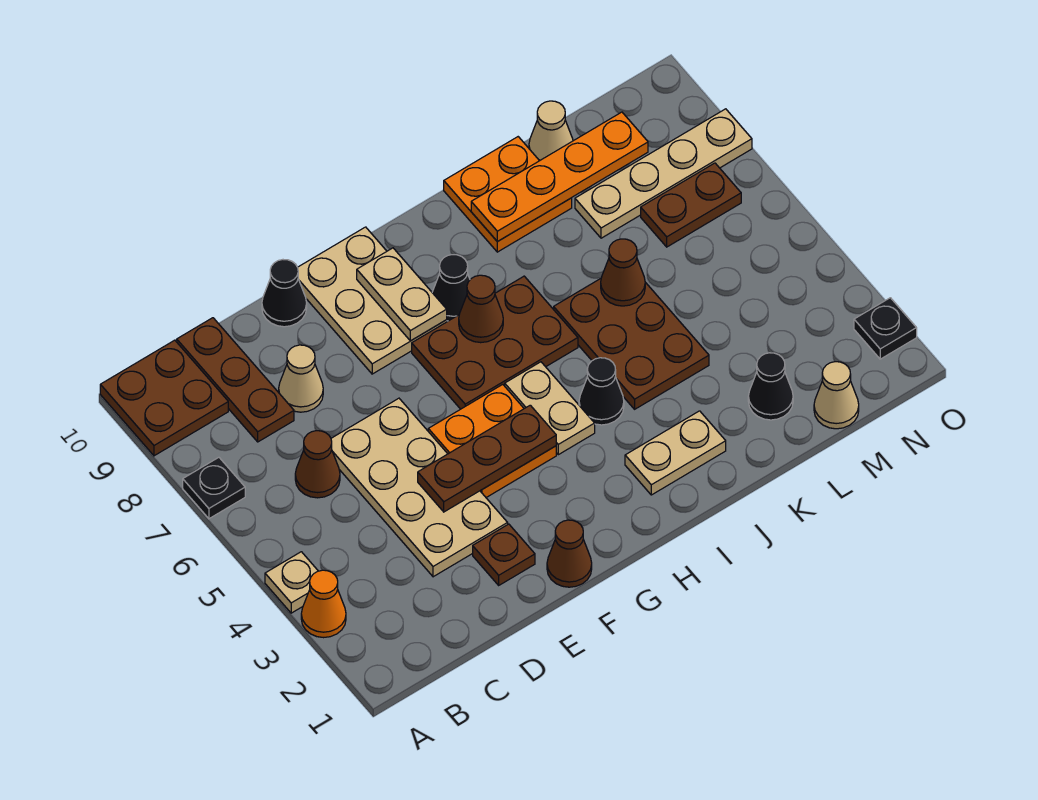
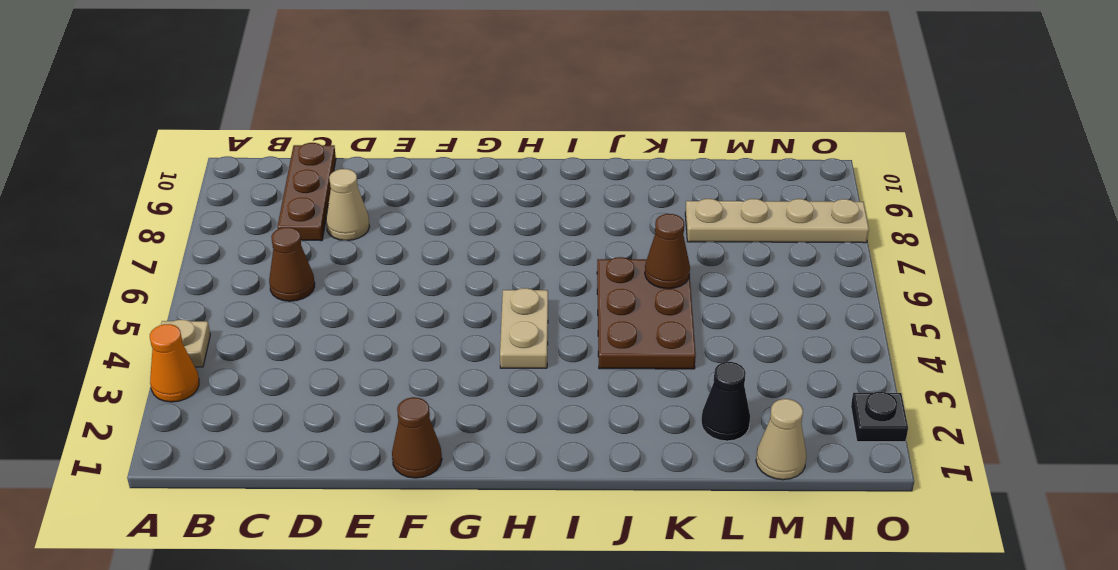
none -> black plate A7 level 1
none -> brown plate A9:B10 level 1
none -> tan plate D3:E6 level 1
none -> brown plate E2 level 1

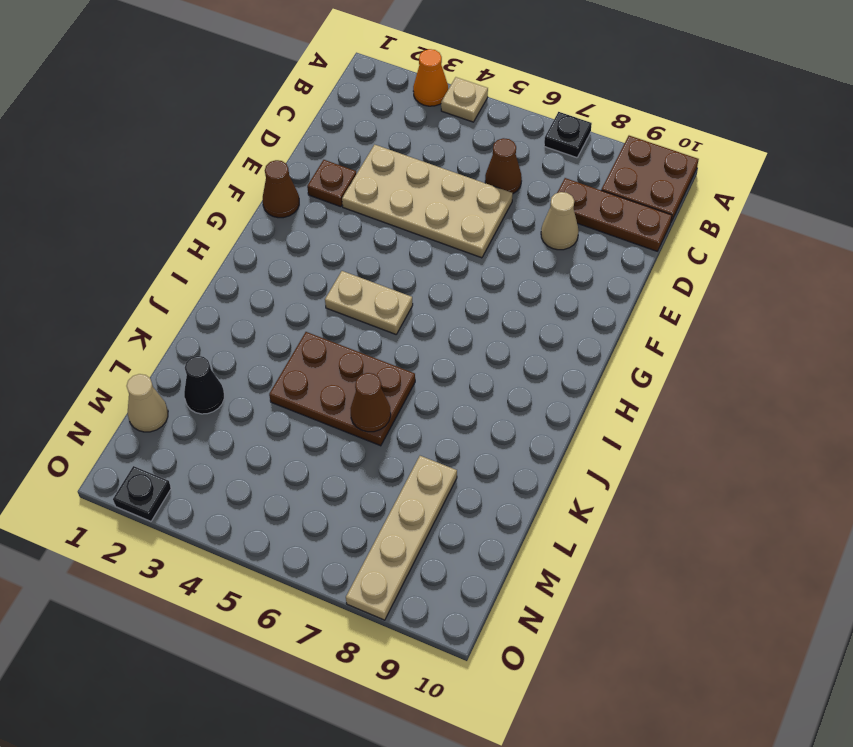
none -> black cone E10 level 1
none -> orange plate F4:G5 level 1
none -> tan plate F8:G10 level 1
none -> brown plate G6:I7 level 1

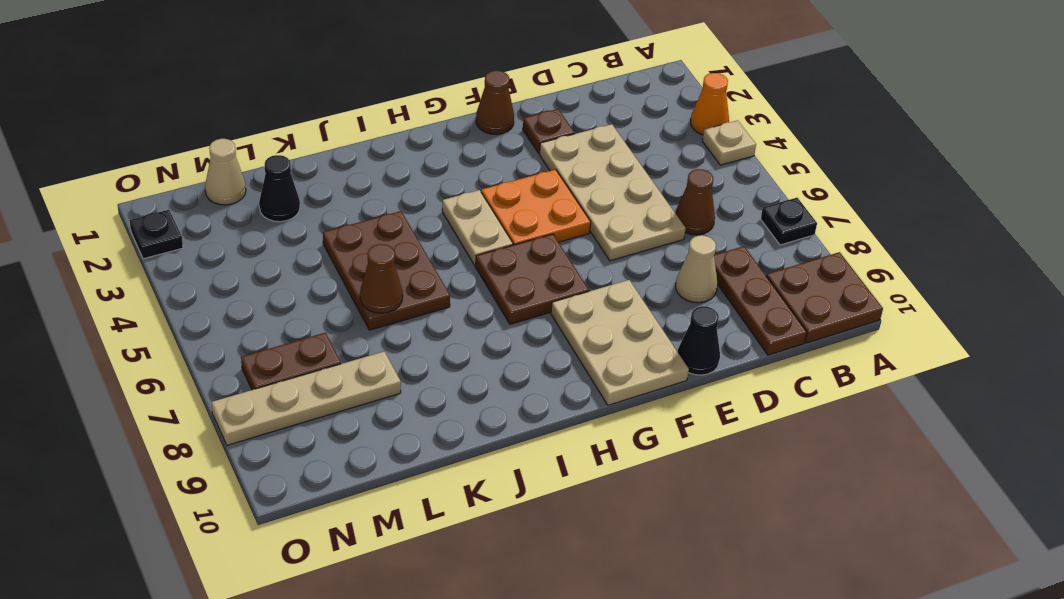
brown plate G6:H7 level 1 -> brown plate G6:I7 level 1
none -> black cone H8 level 1
none -> tan plate I2:J2 level 1
none -> black cone I4 level 1
none -> orange plate J9:K10 level 1

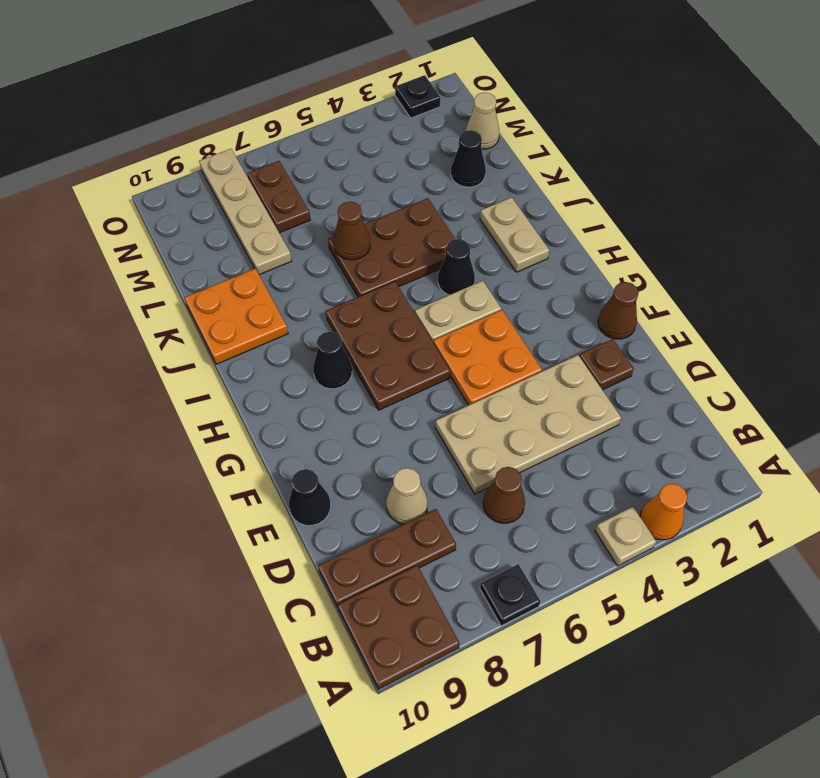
none -> tan plate F8:G10 level 1
none -> tan cone L10 level 1
none -> brown plate E4:G4 level 2
none -> tan plate G8:G9 level 2

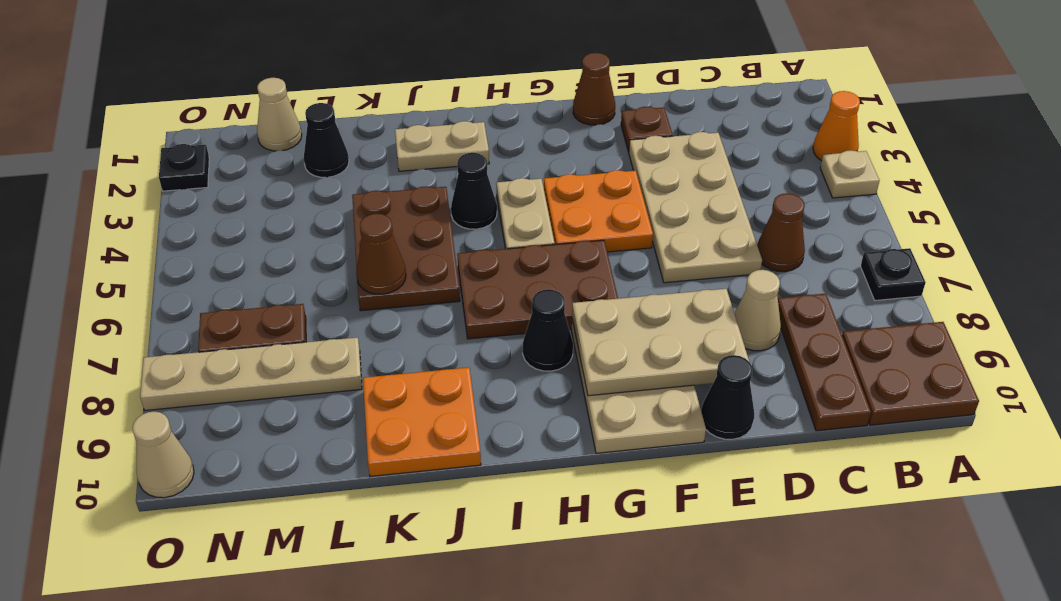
tan plate E8:G9 level 2 -> tan plate G8:G9 level 2
tan cone O10 level 1 -> tan cone L10 level 1
none -> brown plate E4:G4 level 2
none -> brown cone H7 level 2
none -> orange plate J9:M9 level 2

